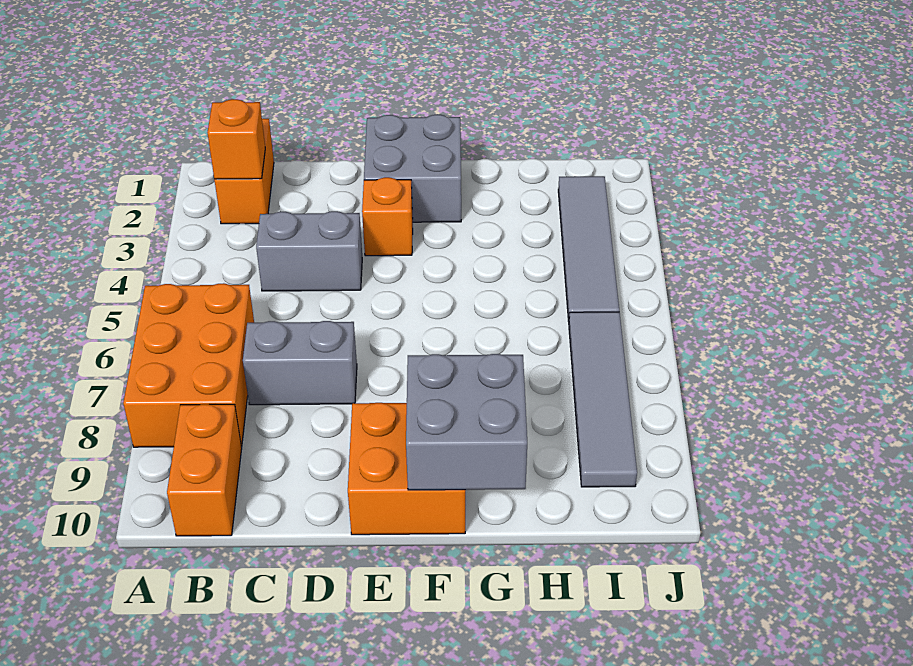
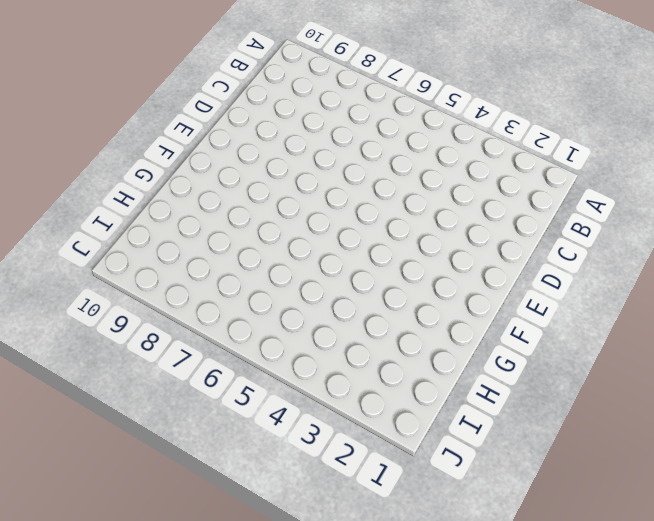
none -> orange brick A6:B8 level 1
none -> orange brick B1:B2 level 1
none -> orange brick B9:B10 level 1

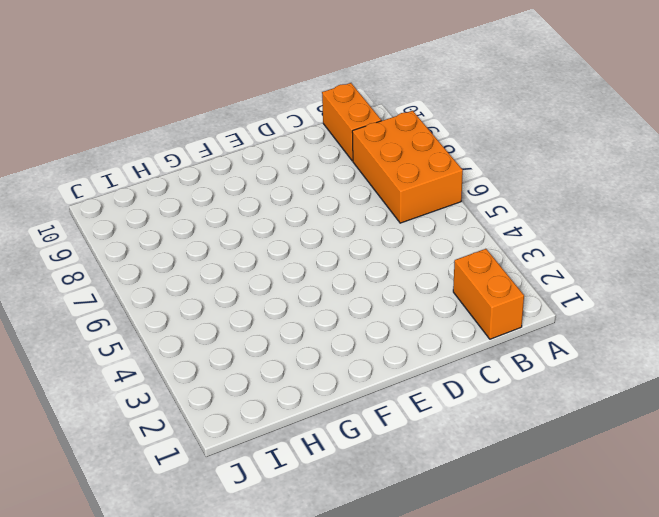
none -> grey brick C4:D4 level 1
none -> grey brick C7:D7 level 1
none -> grey brick E1:F2 level 1

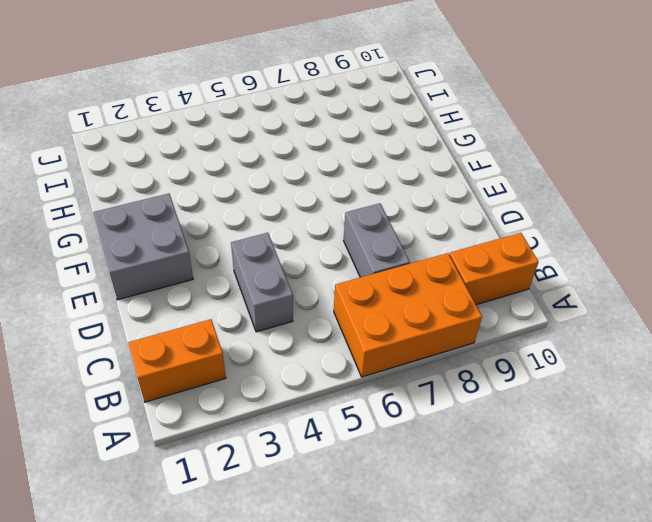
none -> orange brick E3 level 1
none -> orange brick E9:F10 level 1
none -> grey tile I2:I5 level 1

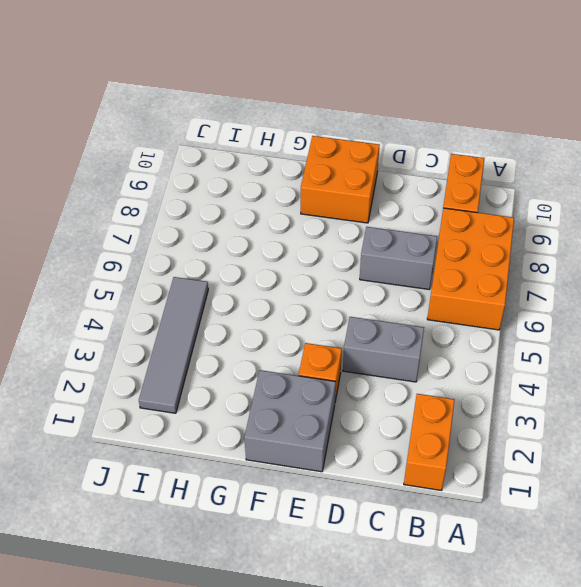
none -> grey tile I6:I9 level 1
none -> orange brick B2 level 2
none -> grey brick F9:G10 level 2

